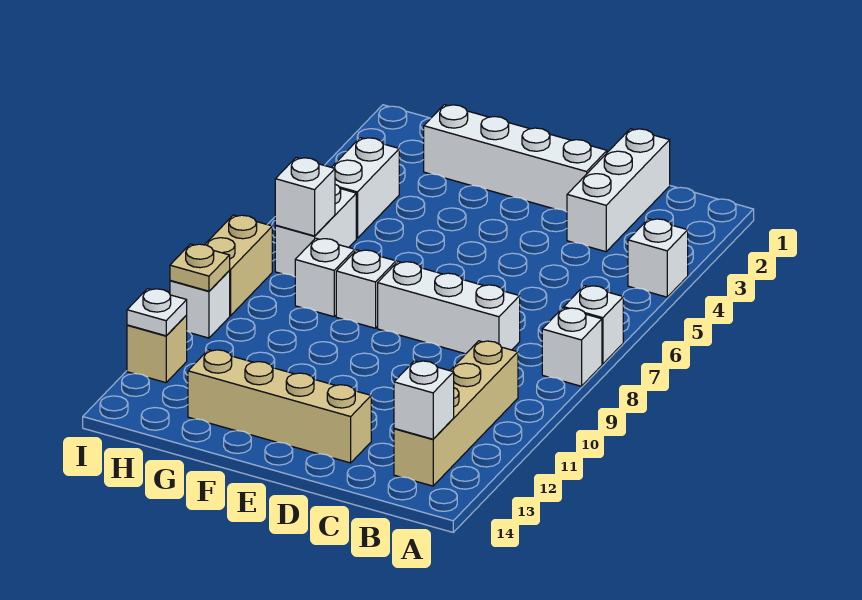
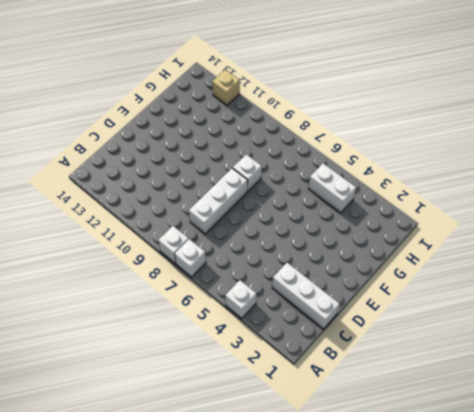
none -> tan brick B10:B13 level 1
none -> white brick D2:G2 level 1
none -> tan brick D13:G13 level 1

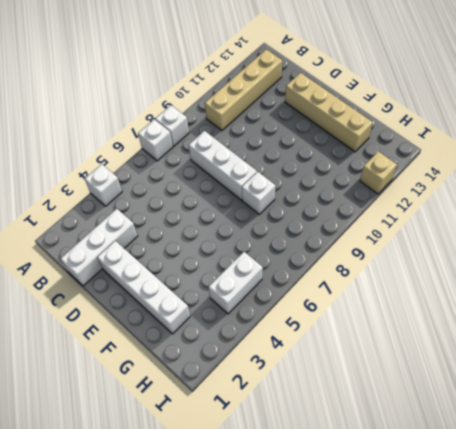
none -> white brick G8 level 1
none -> white brick H6:H7 level 1
none -> tan brick I8:I9 level 1

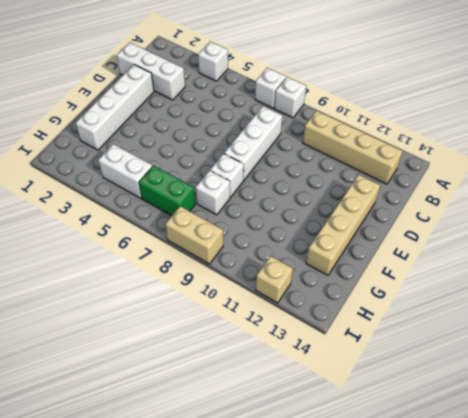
green brick H6:H7 level 1 -> white brick H6:H7 level 1
none -> white brick I10 level 1
none -> white brick B13 level 2
none -> white brick H7 level 2

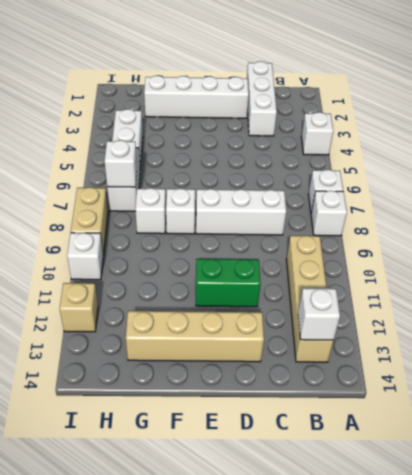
green brick D11:E11 level 1 -> none
none -> tan plate I10 level 2
none -> white plate I12 level 2

